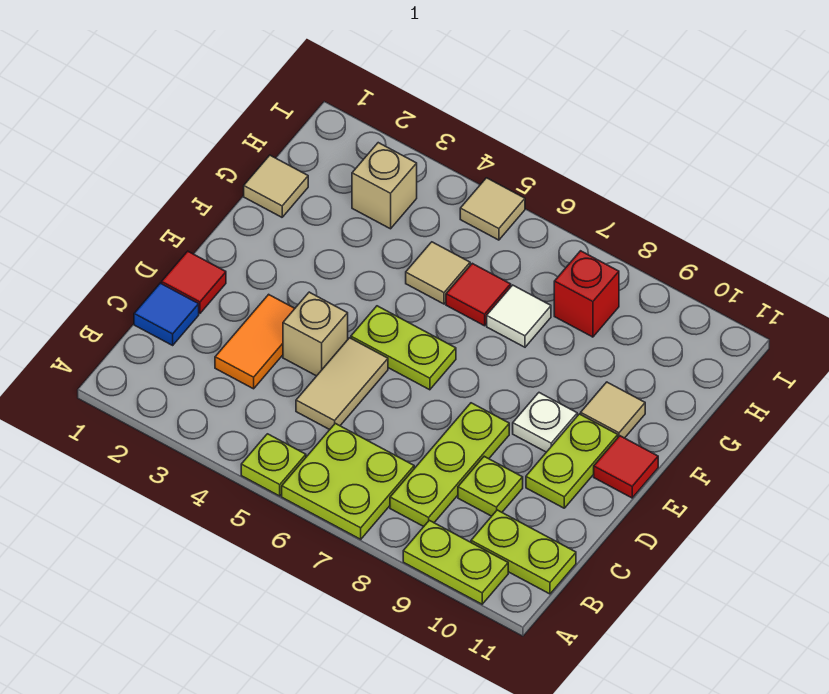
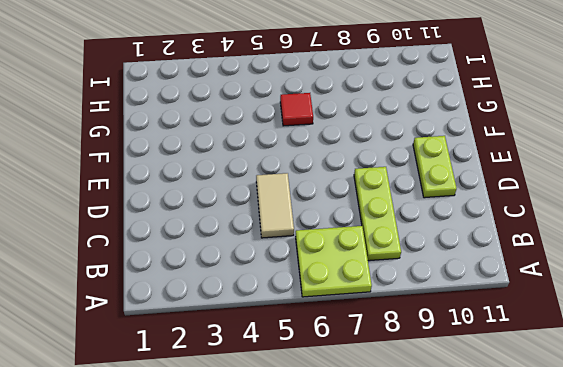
none -> lime plate A5 level 1
none -> lime plate A9:A10 level 1
none -> lime plate B10:B11 level 1

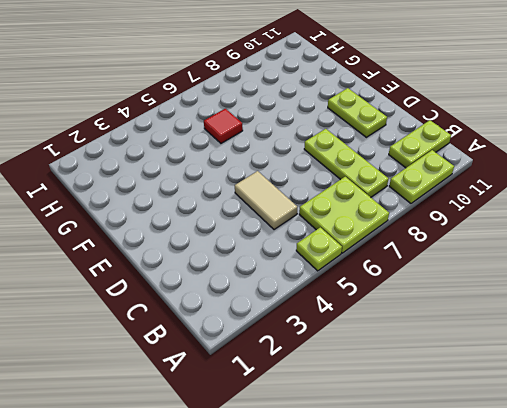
none -> blue tile C1 level 1
none -> orange tile C3:D3 level 1
none -> lime plate C9 level 1

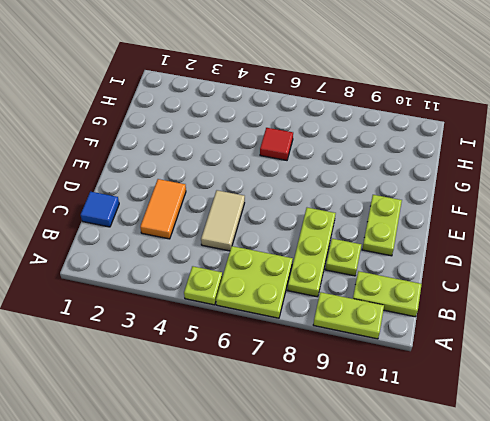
none -> red tile D1 level 1
none -> tan brick D4 level 1
none -> lime plate E5:E6 level 1

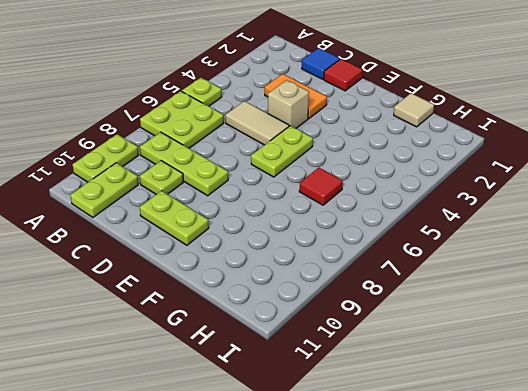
none -> white plate E9 level 1
none -> red tile E11 level 1
none -> tan tile F10 level 1

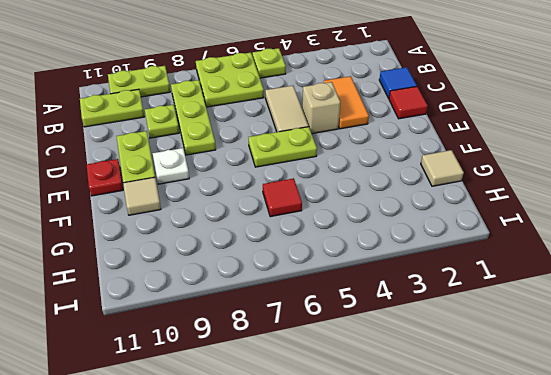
red plate E11 level 1 -> red tile E11 level 1
none -> tan tile G5 level 1
none -> white tile G7 level 1
none -> tan brick H3 level 1

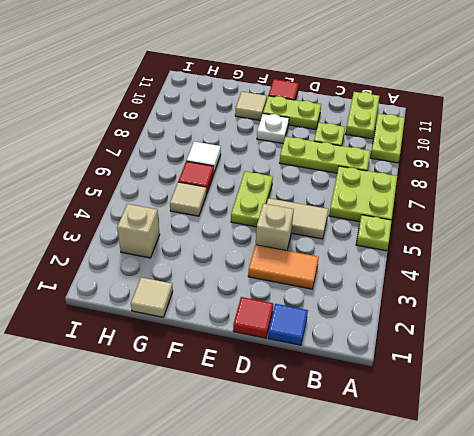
none -> red brick H8 level 1
none -> tan tile I5 level 1

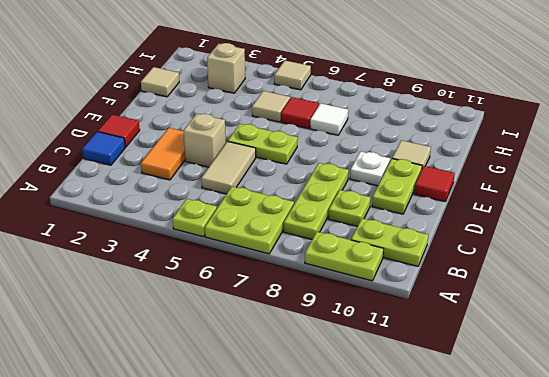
none -> red brick H8 level 1

